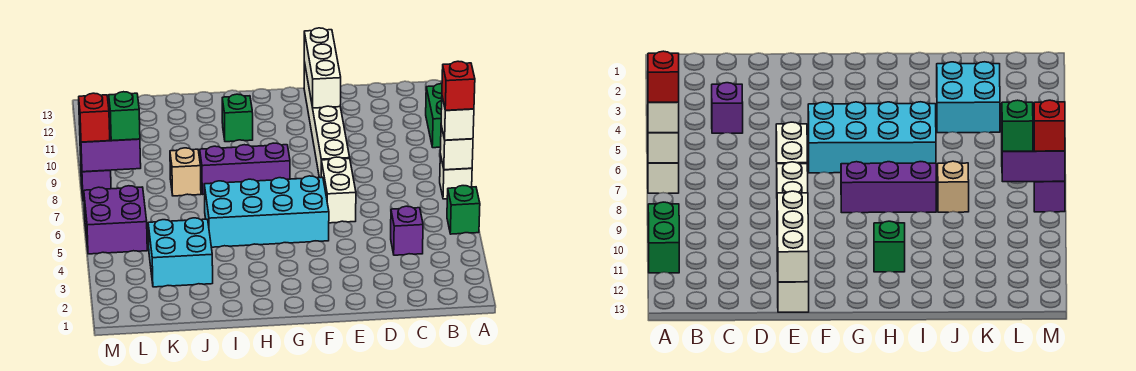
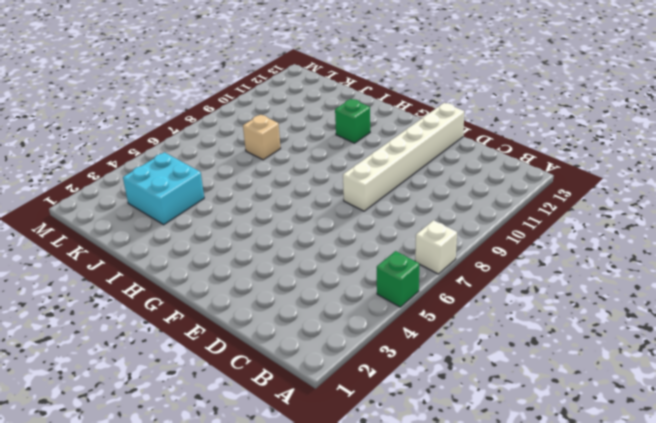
none -> green brick A10:A11 level 1
none -> purple brick C4 level 1
none -> white brick E6:E7 level 1

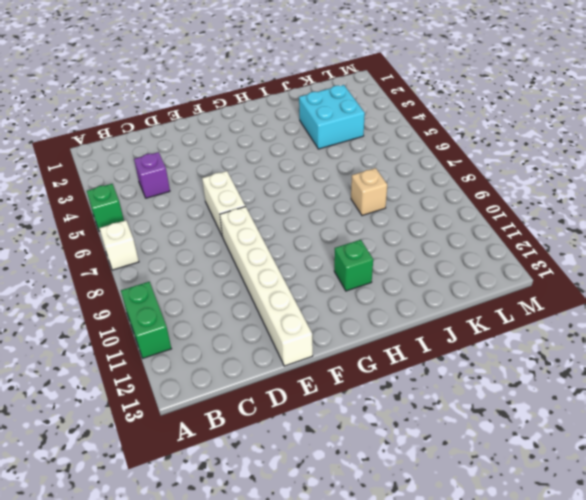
none -> cyan brick F5:I6 level 1
none -> purple brick G8:I8 level 1
none -> purple brick L5:M6 level 1

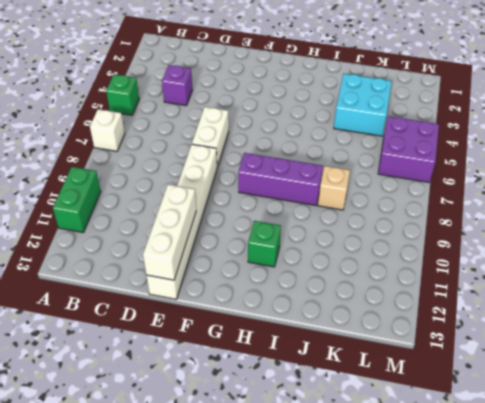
none -> cyan brick F5:I6 level 1
none -> purple brick M8 level 1
none -> white brick A7 level 2

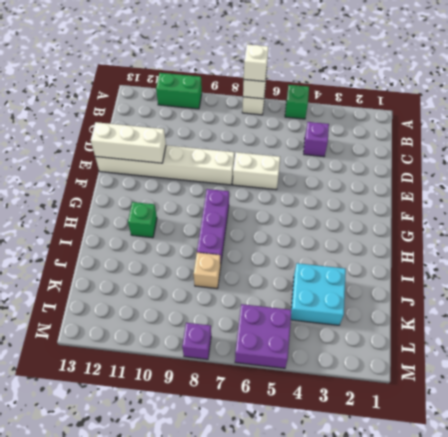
none -> cyan brick F5:I6 level 1
none -> purple brick L8:M8 level 2
none -> green brick L8 level 3

